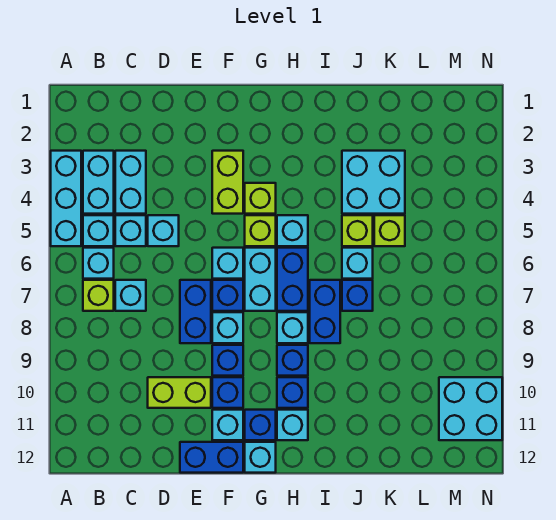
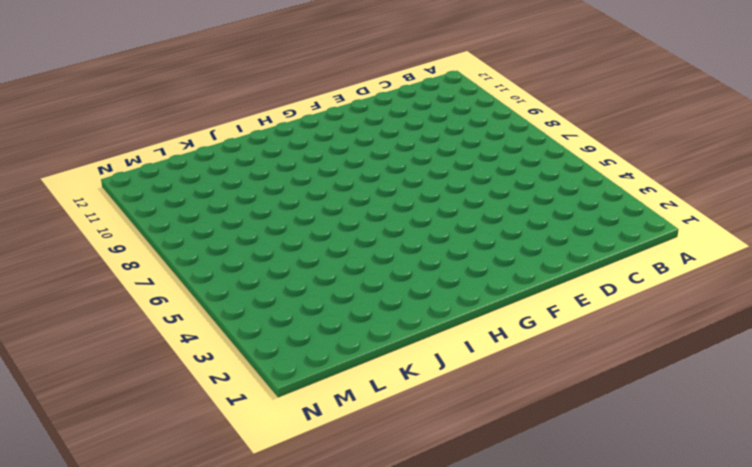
none -> cyan brick A3:A5 level 1
none -> cyan brick B3:B4 level 1
none -> cyan brick B5 level 1
none -> cyan brick B6 level 1

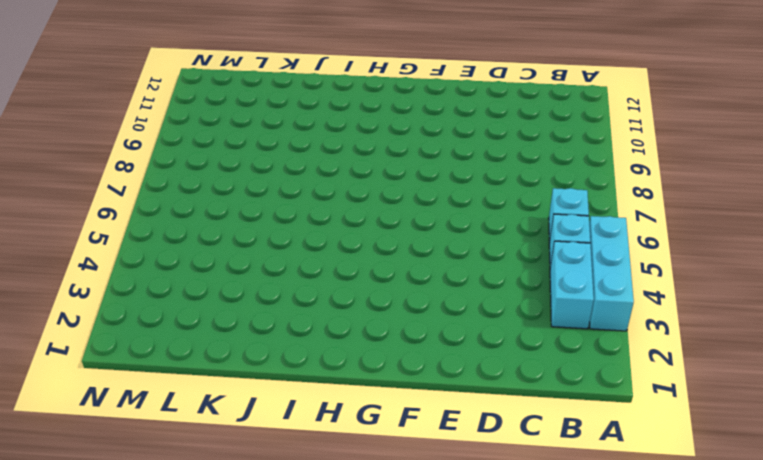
none -> lime brick B7 level 1
none -> cyan brick C3:C4 level 1
none -> cyan brick C5 level 1
none -> cyan brick C7 level 1

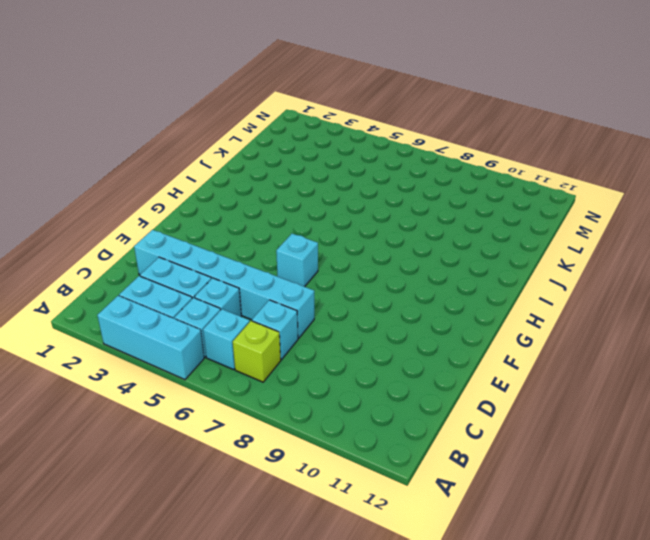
cyan brick D2:D7 level 1 -> cyan brick D5 level 1
none -> lime brick D10:E10 level 1
none -> blue brick E7:E8 level 1
none -> blue brick E12:F12 level 1
none -> lime brick F3:F4 level 1

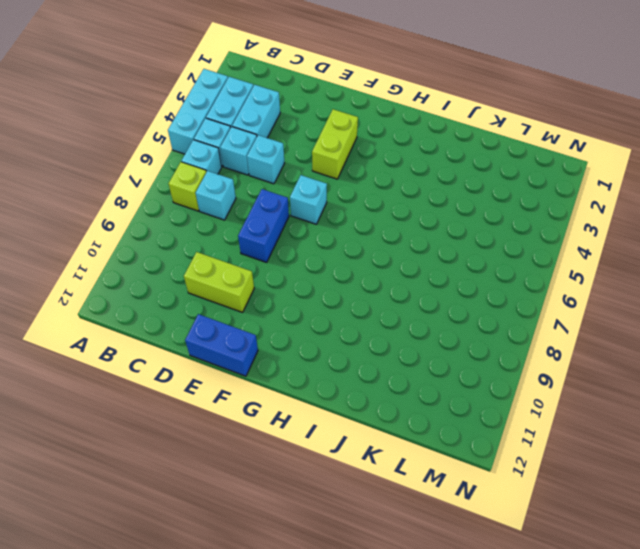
none -> blue brick F7 level 1
none -> cyan brick F8 level 1
none -> blue brick F9 level 1
none -> blue brick F10 level 1

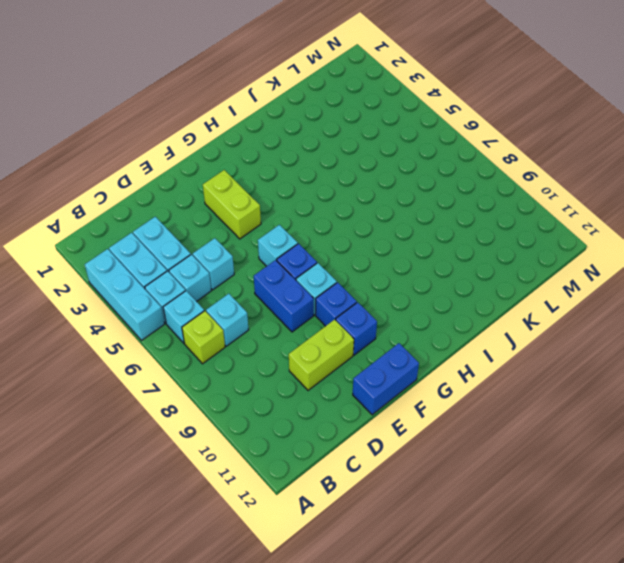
none -> cyan brick F11 level 1
none -> lime brick G4 level 1
none -> lime brick G5 level 1
none -> cyan brick G6:G7 level 1

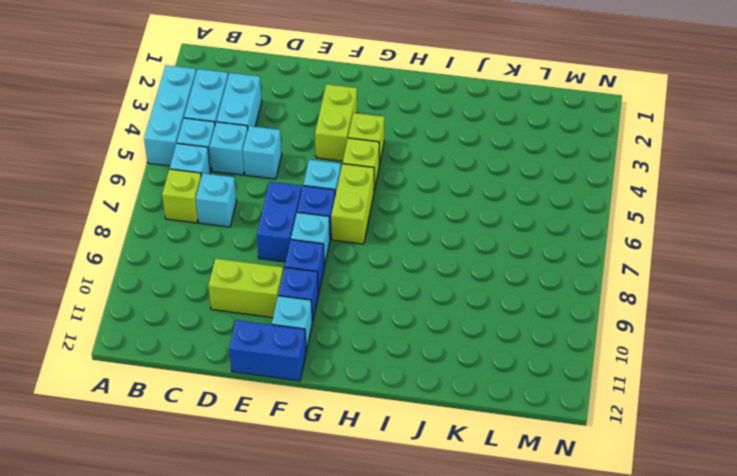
lime brick G6:G7 level 1 -> cyan brick G6:G7 level 1
none -> blue brick G11 level 1
none -> cyan brick G12 level 1
none -> cyan brick H5 level 1
none -> blue brick H6:H7 level 1

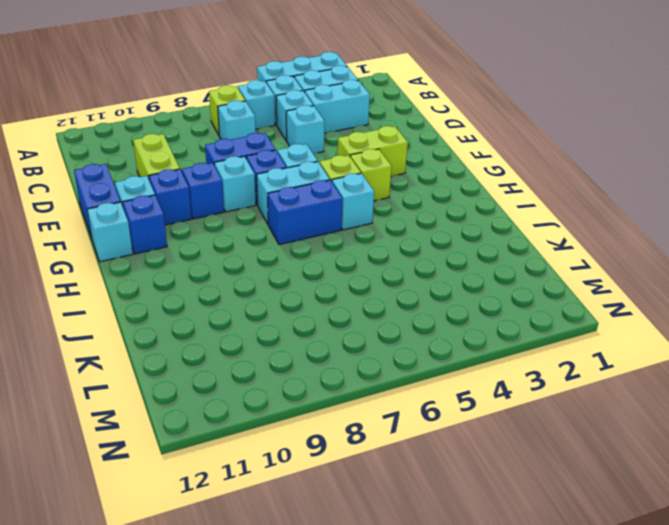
none -> cyan brick H8 level 1
none -> blue brick H9 level 1
none -> blue brick H10 level 1
none -> cyan brick H11 level 1

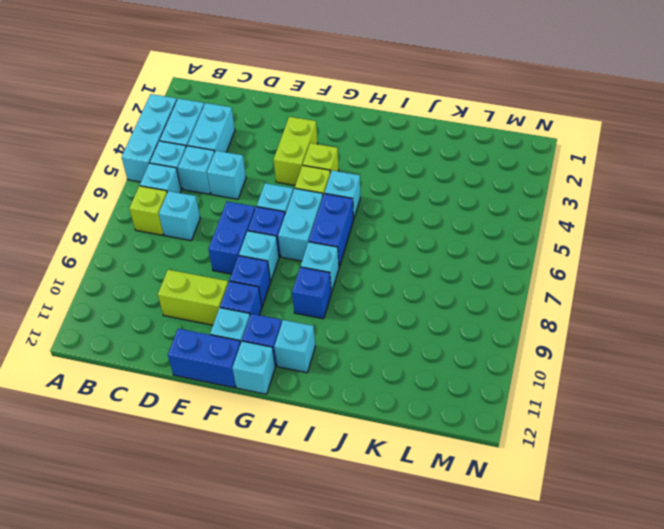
none -> blue brick H10 level 1
none -> blue brick I7:I8 level 1
none -> cyan brick J3:K4 level 1
none -> lime brick J5 level 1

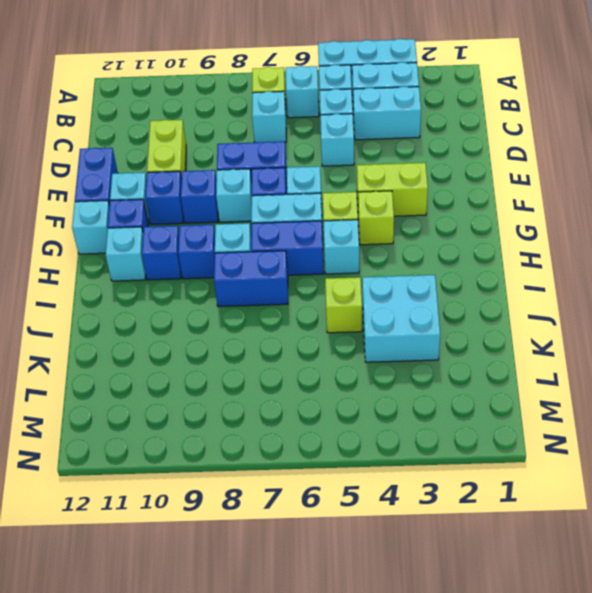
none -> cyan brick J6 level 1
none -> blue brick J7 level 1
none -> lime brick K5 level 1
none -> cyan brick M10:N11 level 1

